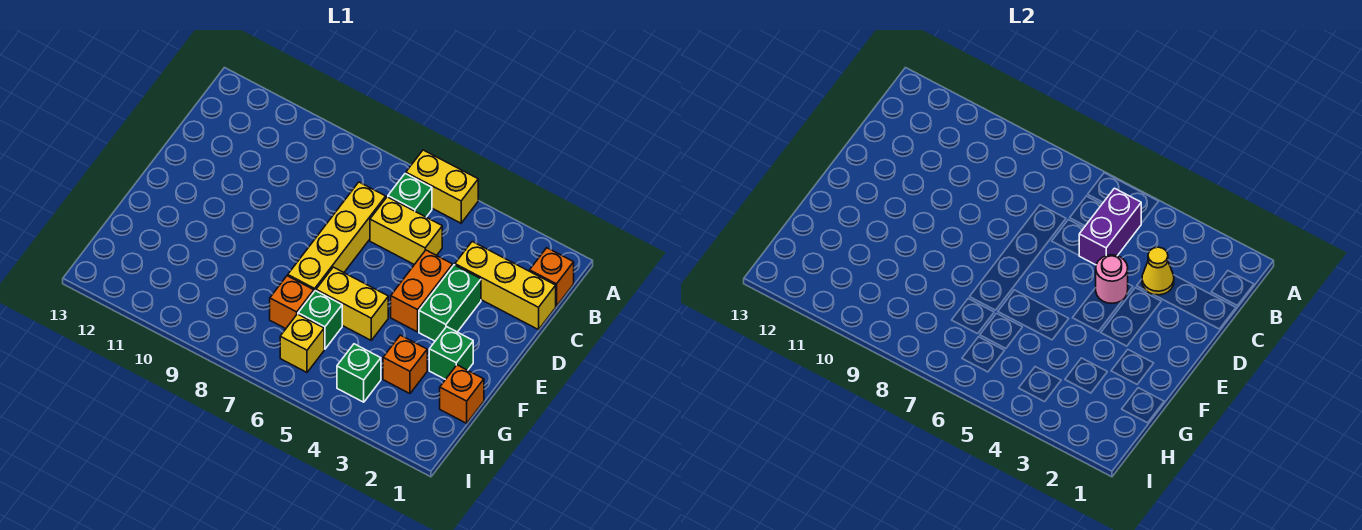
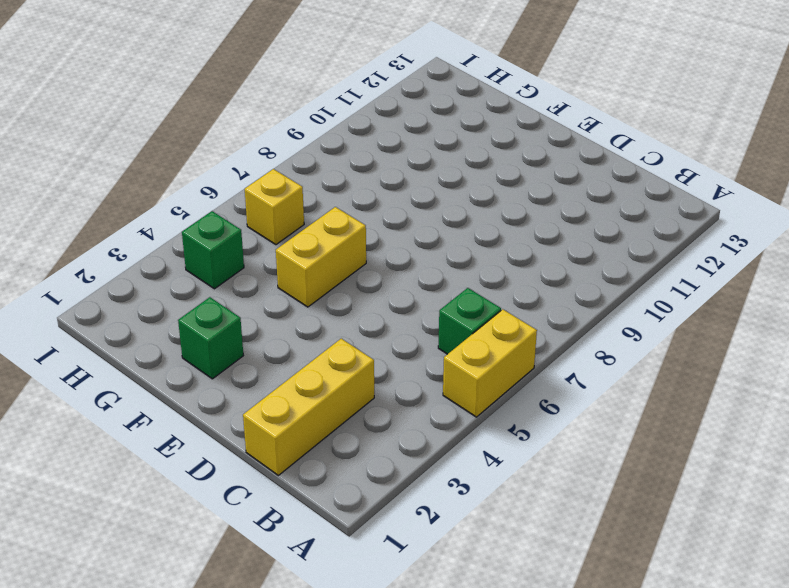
none -> orange brick B1 level 1
none -> yellow brick C5:C6 level 1
none -> yellow brick C7:F7 level 1

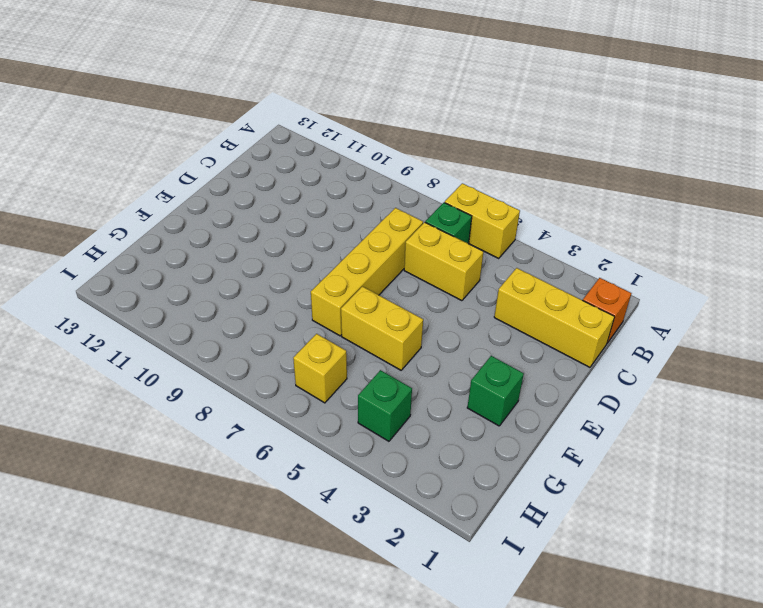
none -> green brick D3:E3 level 1
none -> orange brick D4:E4 level 1
none -> orange brick G1 level 1

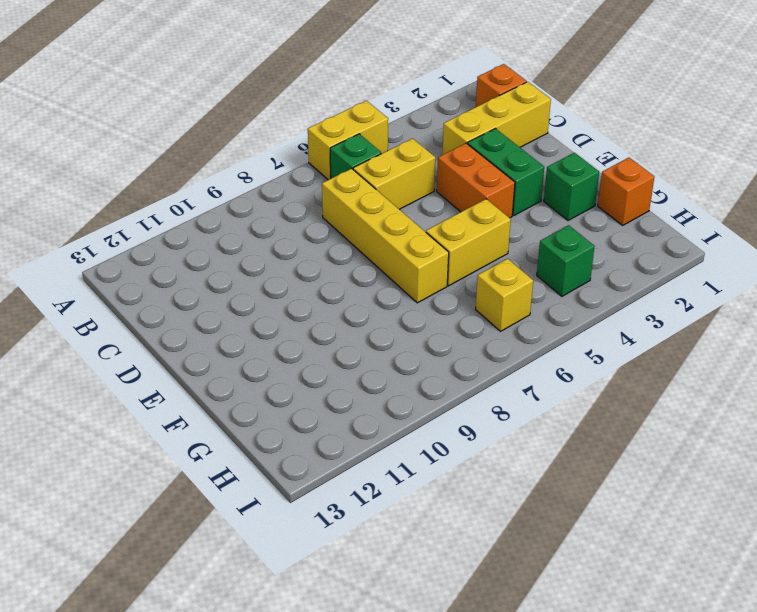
none -> orange brick G3 level 1
none -> green brick G6 level 1
none -> orange brick G7 level 1

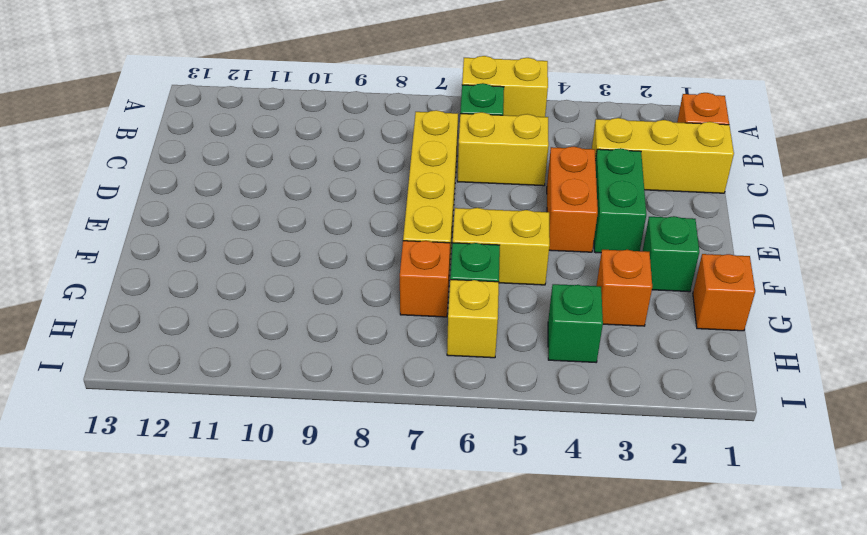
none -> purple brick B5:C5 level 2
none -> yellow cone C3 level 2
none -> pink round brick D4 level 2

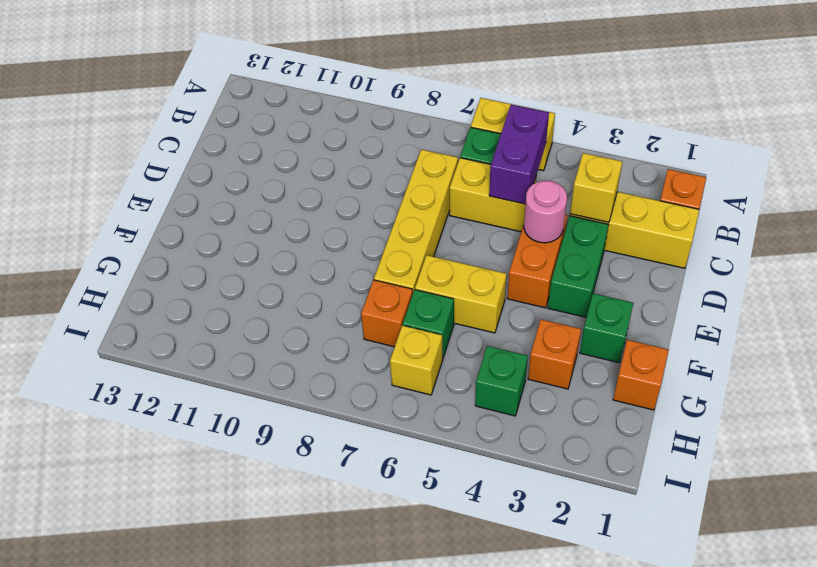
yellow brick C3 level 2 -> yellow cone C3 level 2

